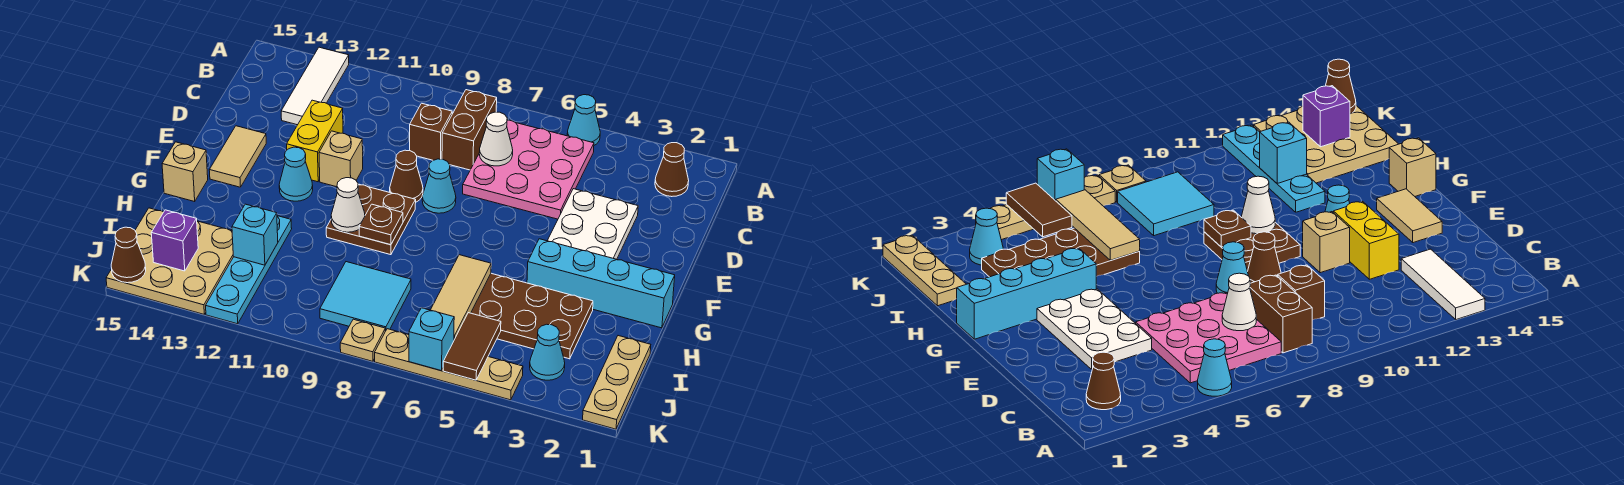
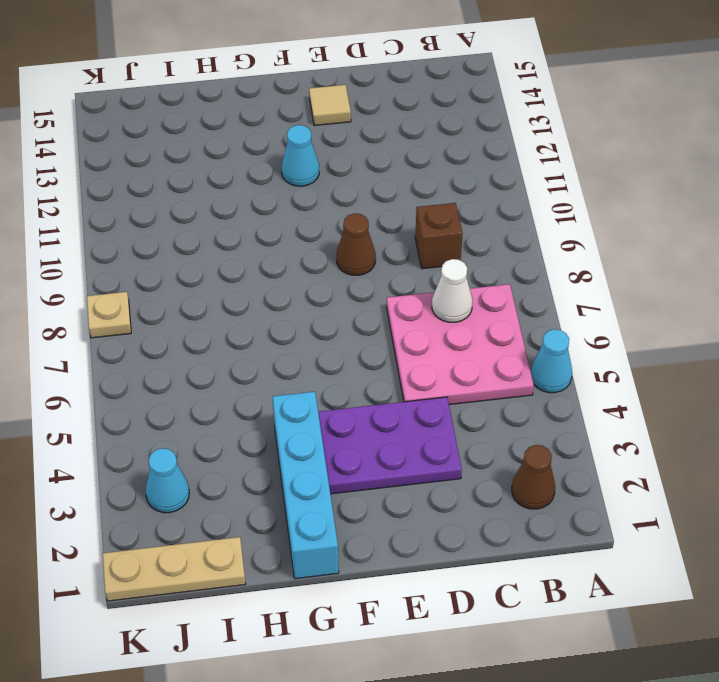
purple plate D3:F4 level 1 -> white plate D3:F4 level 1
tan tile E14 level 1 -> tan tile E14:F14 level 1
none -> white tile A13:C13 level 1
none -> brown brick B8:C8 level 1
none -> yellow brick D12:E12 level 1
none -> cyan cone E8 level 1

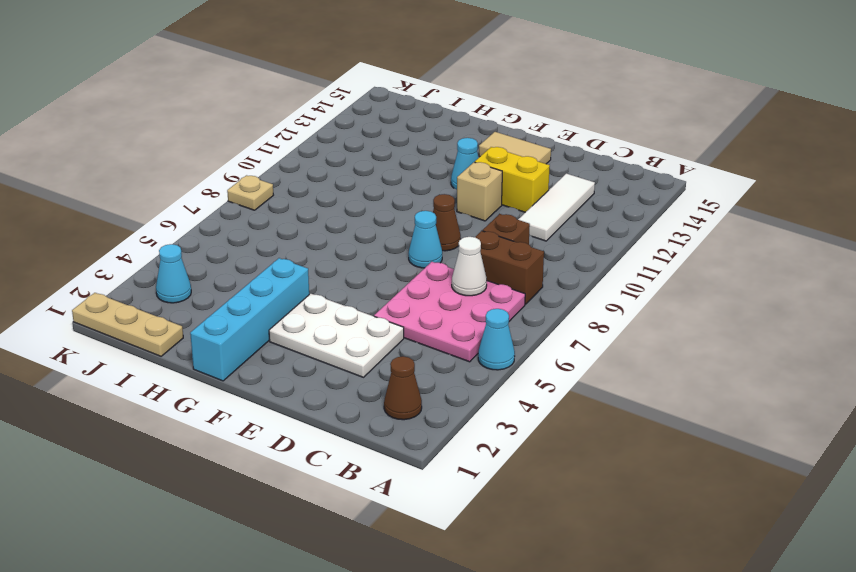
white tile C11:C13 level 1 -> white tile A13:C13 level 1
none -> brown plate F9:G10 level 1
none -> tan brick G15 level 1
none -> brown plate H3:I6 level 1
none -> cyan plate H12:K12 level 1

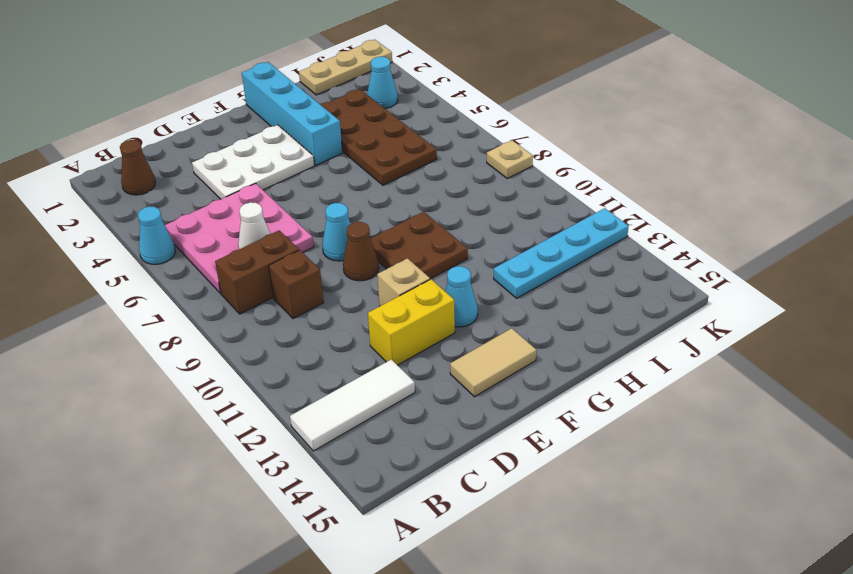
none -> tan brick G15 level 1
none -> cyan tile I8:J9 level 1
none -> tan plate I13:K15 level 1
none -> tan plate K4:K7 level 1

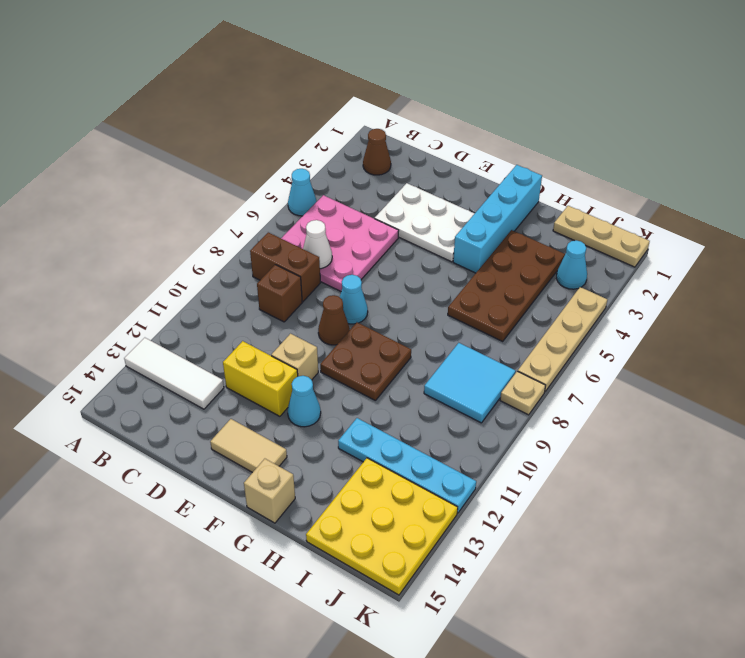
yellow plate I13:K15 level 1 -> tan plate I13:K15 level 1
none -> brown plate G9 level 2
none -> white cone G10 level 2
none -> tan tile H6:J6 level 2
none -> cyan brick I12 level 2

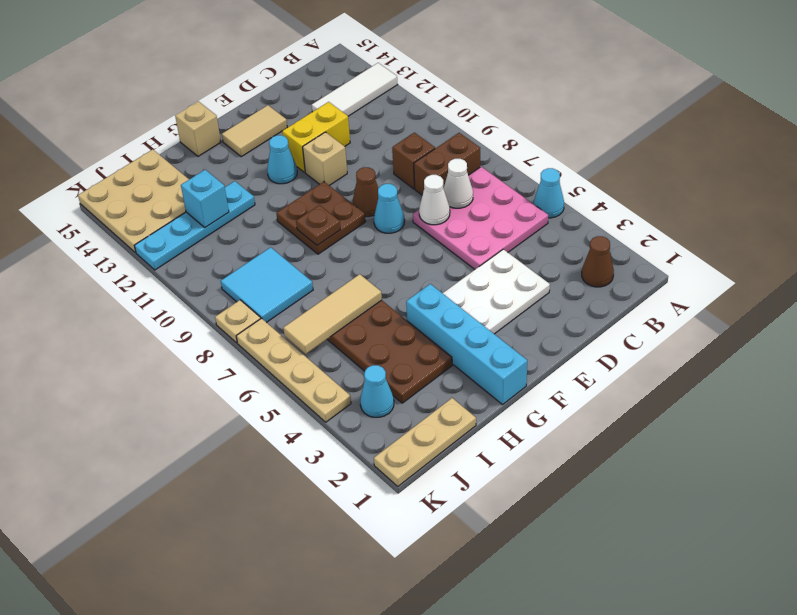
white cone D7 level 2 -> white cone G10 level 2
none -> brown tile J5:K5 level 2
none -> purple brick J14 level 2
none -> cyan brick K6 level 2
none -> brown cone K15 level 2

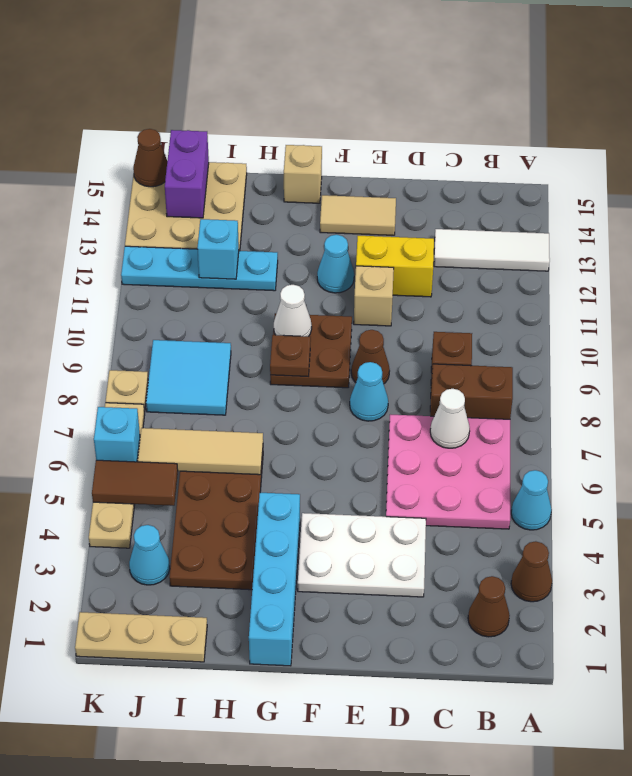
brown cone A3 level 1 -> none
purple brick J14:J15 level 2 -> purple brick J14 level 2

